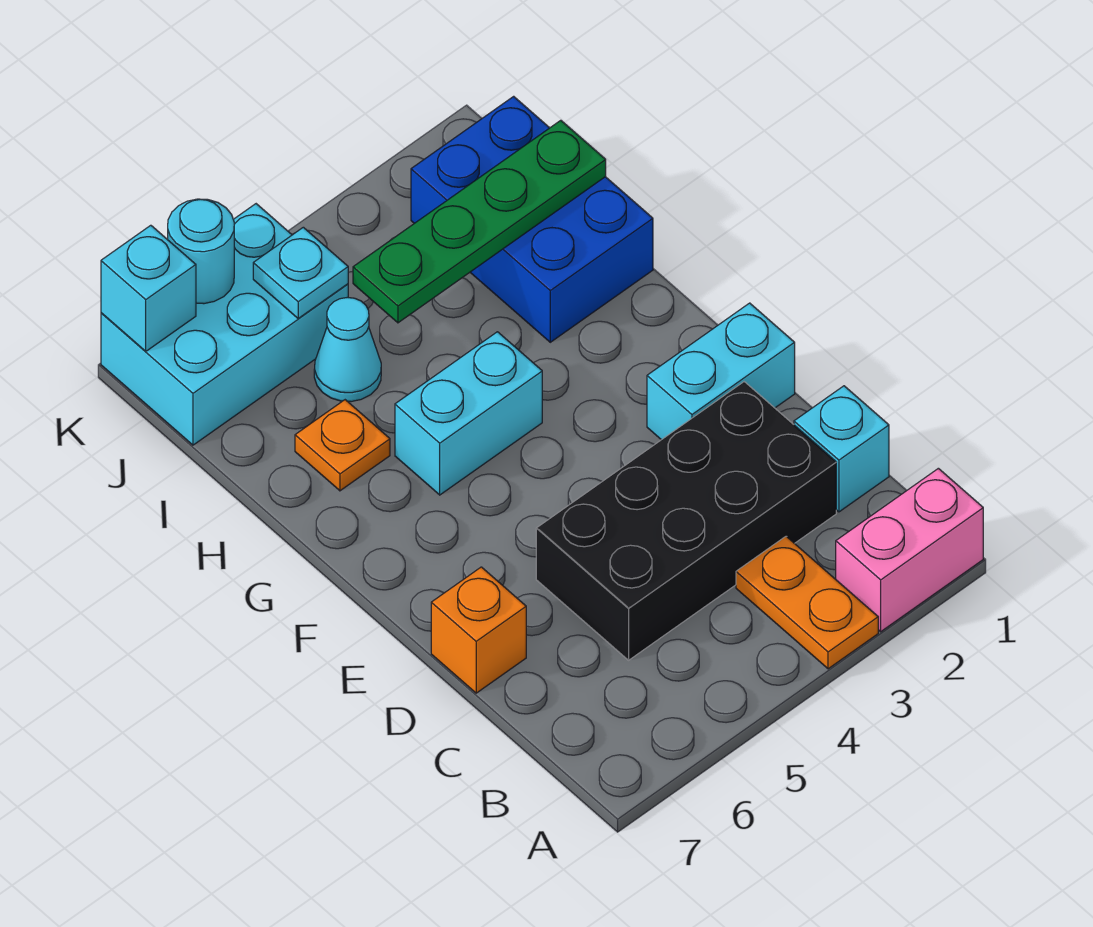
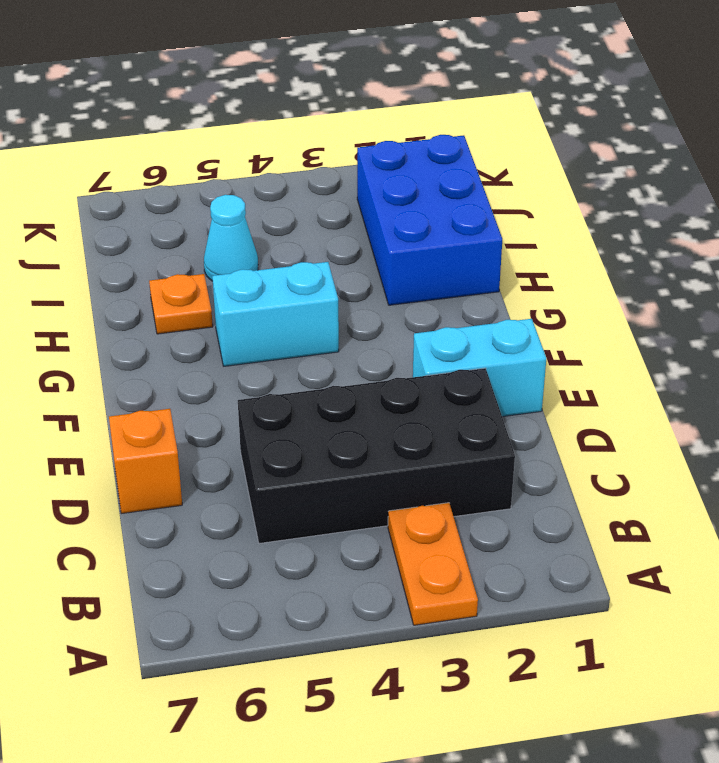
none -> pink brick A1:A2 level 1
none -> cyan brick C1 level 1
none -> cyan brick J5:K7 level 1

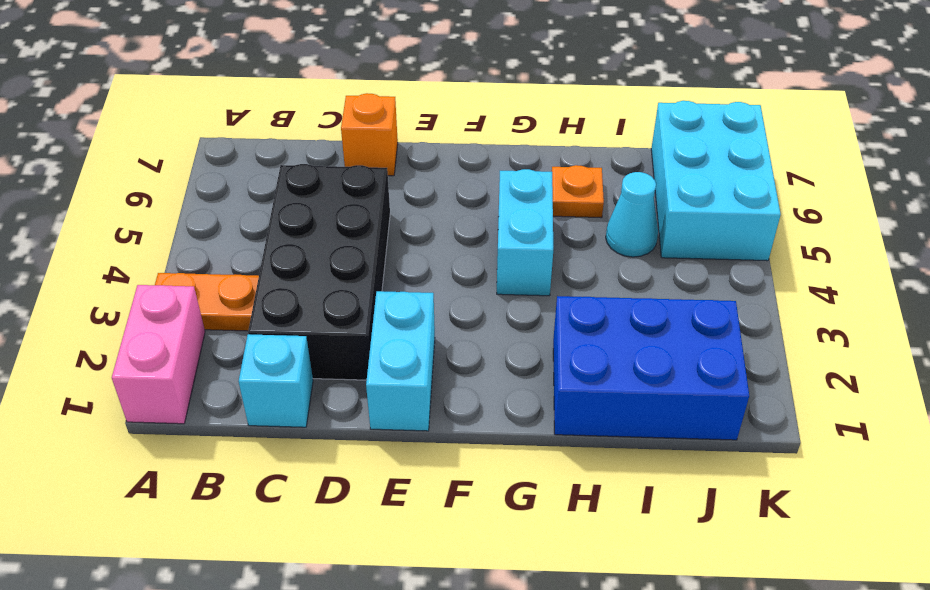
none -> green plate I1:I4 level 2
none -> cyan plate J5 level 2
none -> cyan round brick K6 level 2

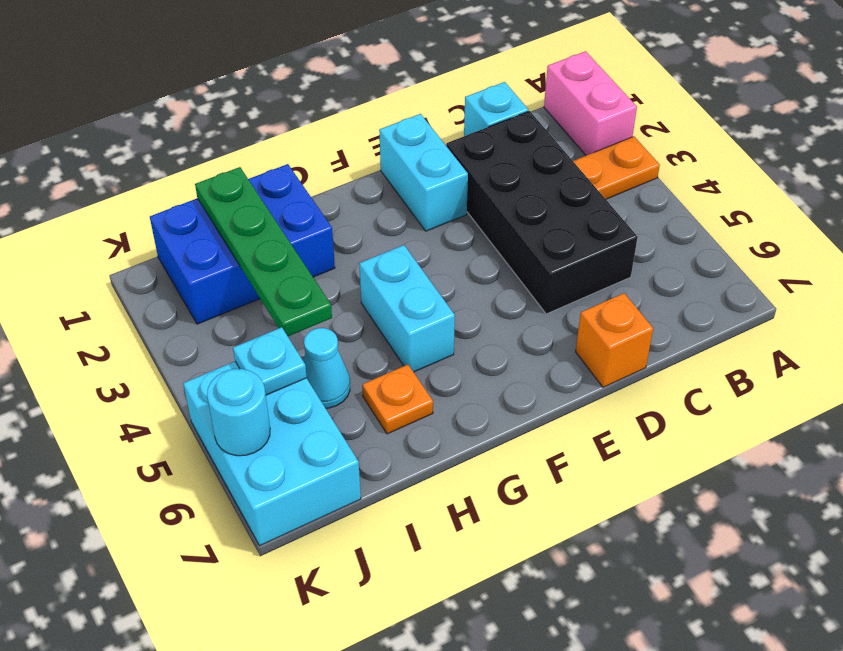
none -> cyan brick K7 level 2

